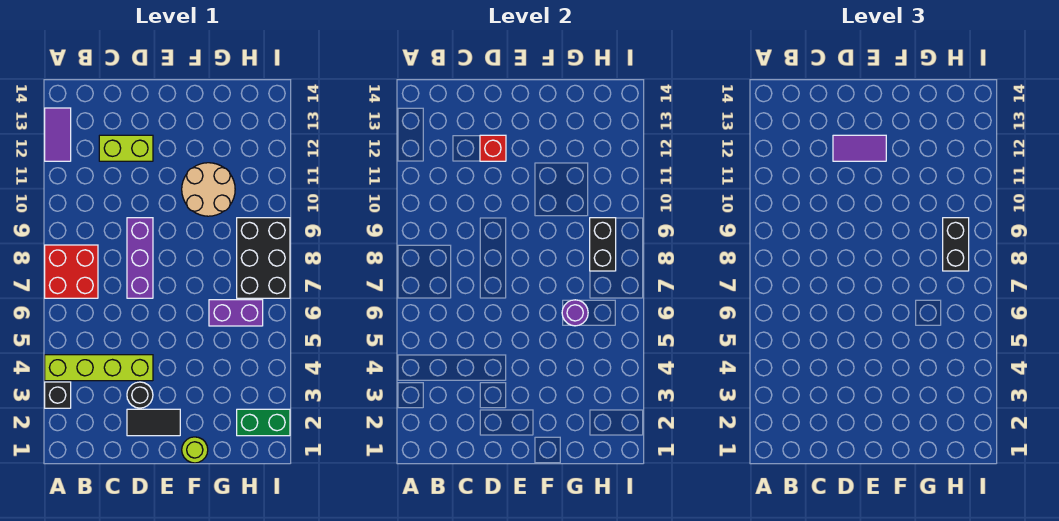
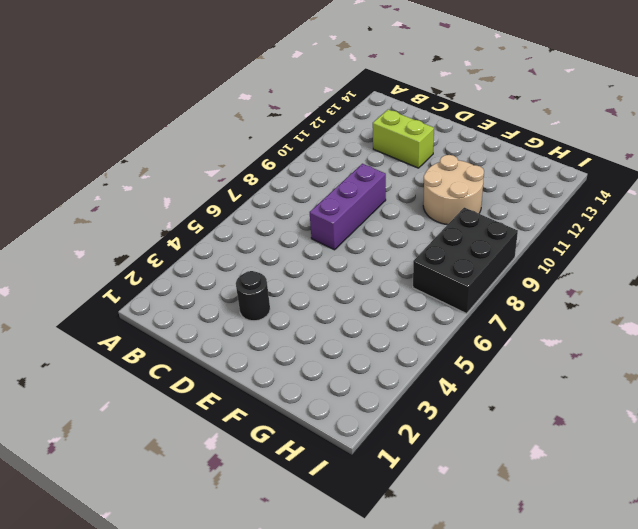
none -> black brick A3 level 1
none -> lime brick A4:D4 level 1
none -> red brick A7:B8 level 1

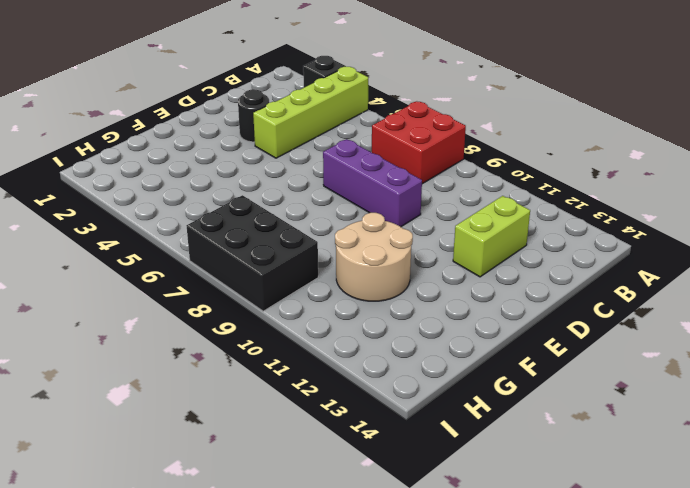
none -> purple tile A12:A13 level 1
none -> black tile D2:E2 level 1
none -> lime round brick F1 level 1

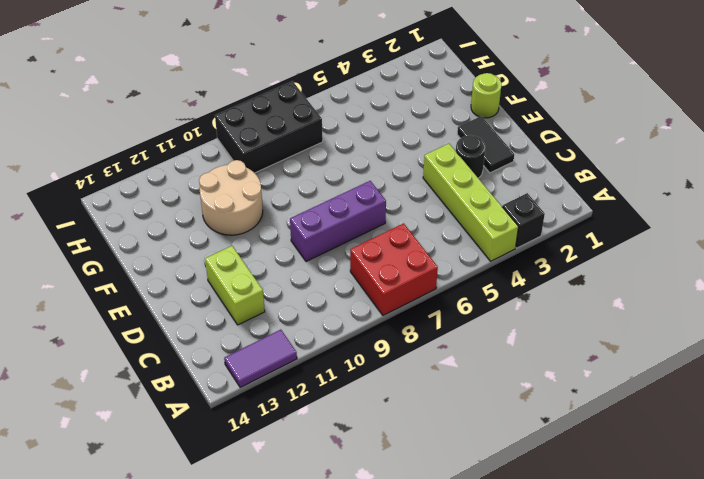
none -> purple brick G6:H6 level 1
none -> green brick H2:I2 level 1
none -> red brick D12 level 2

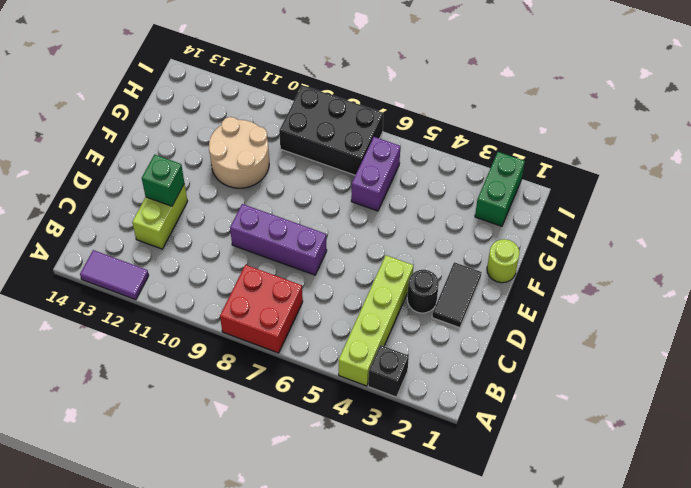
green brick D12 level 2 -> red brick D12 level 2
none -> purple round brick G6 level 2
none -> black brick H8:H9 level 2
none -> purple tile D12:E12 level 3

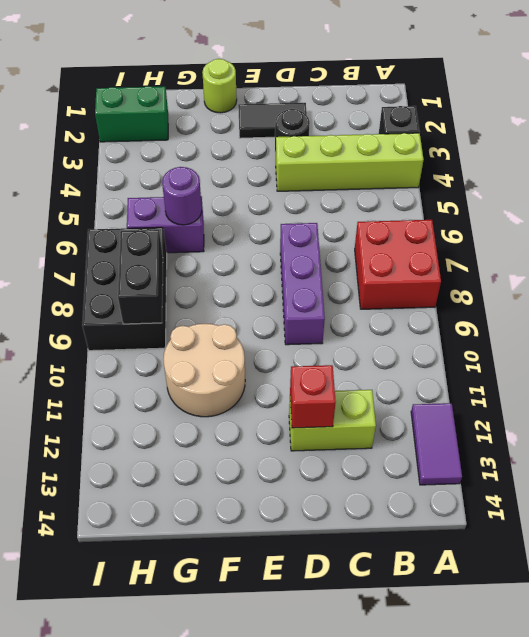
none -> purple tile D12:E12 level 3
none -> black brick H8:H9 level 3

